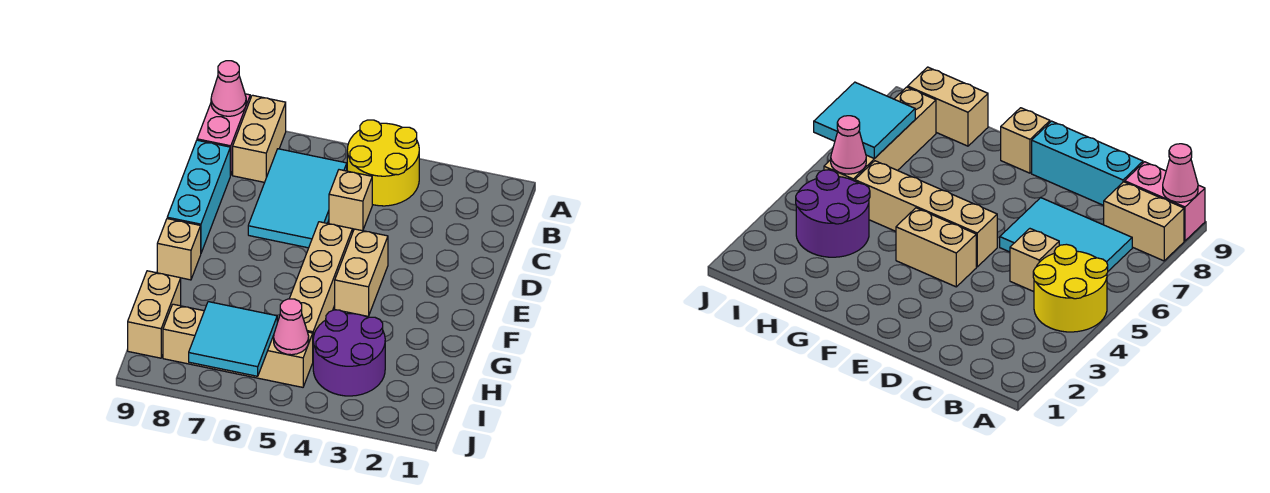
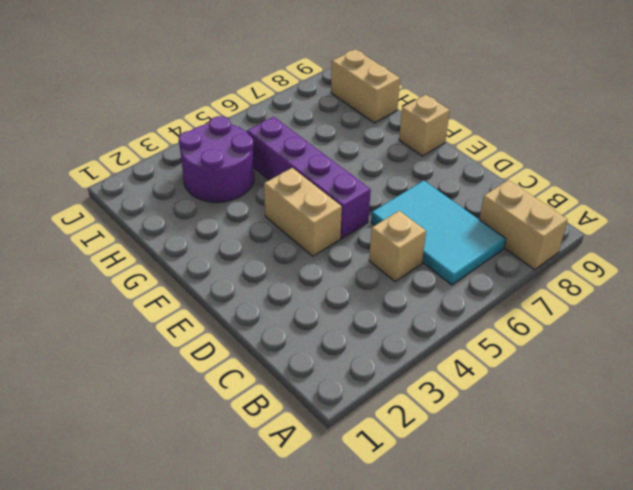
purple brick E5:H5 level 1 -> tan brick E5:H5 level 1
none -> yellow round brick A4:B5 level 1
none -> pink brick A9:B9 level 1
none -> cyan brick C9:E9 level 1

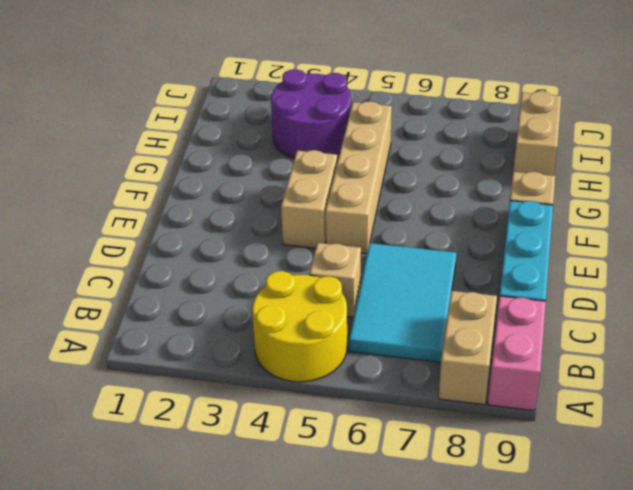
none -> tan brick I5:I8 level 1
none -> pink cone A9 level 2
none -> pink cone I5 level 2

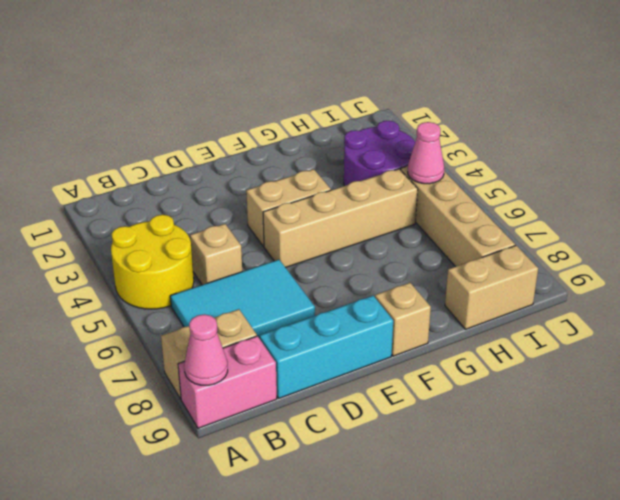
none -> cyan tile I6:J7 level 2

